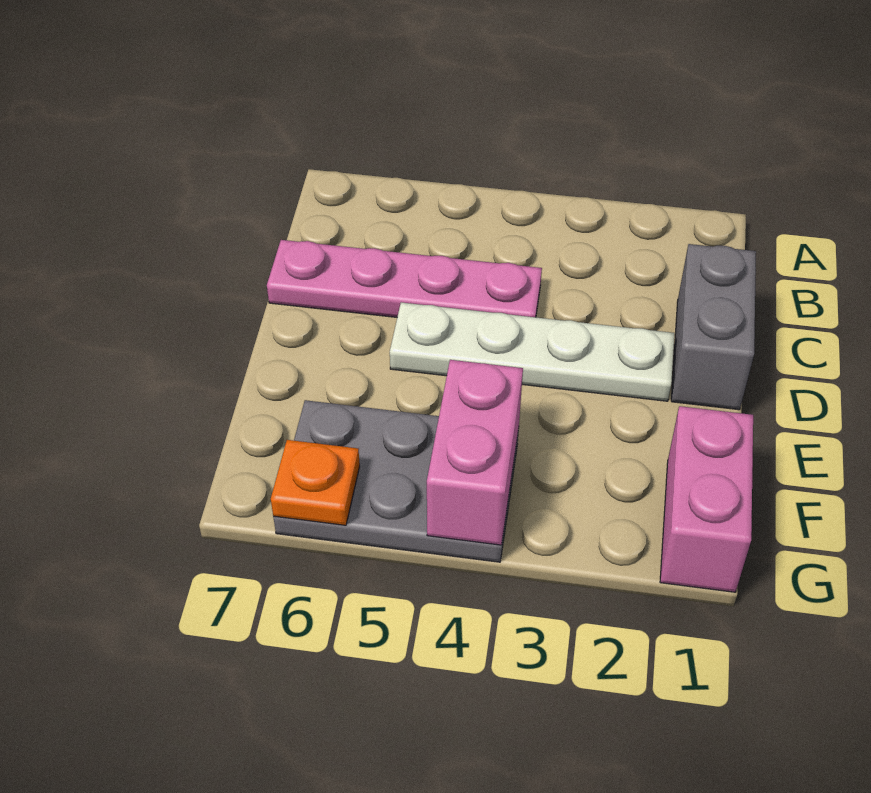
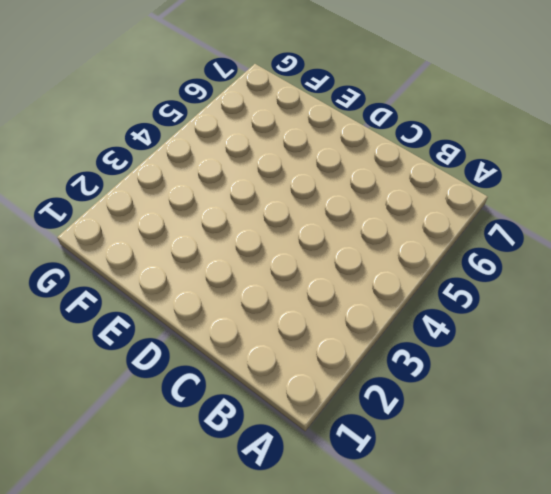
none -> grey brick C1:D1 level 1
none -> pink plate C4:C7 level 1

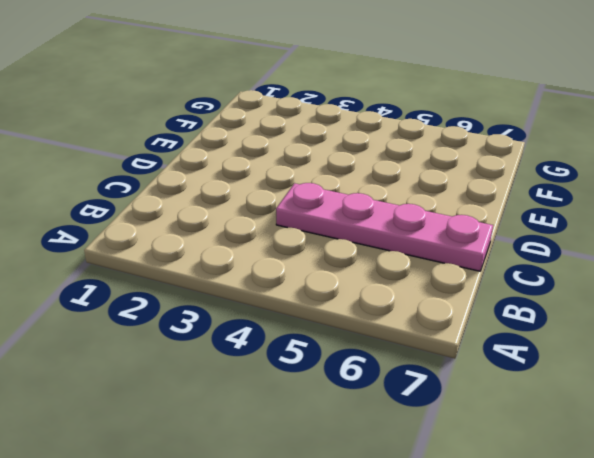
none -> grey brick C1:D1 level 1
none -> white plate D2:D5 level 1

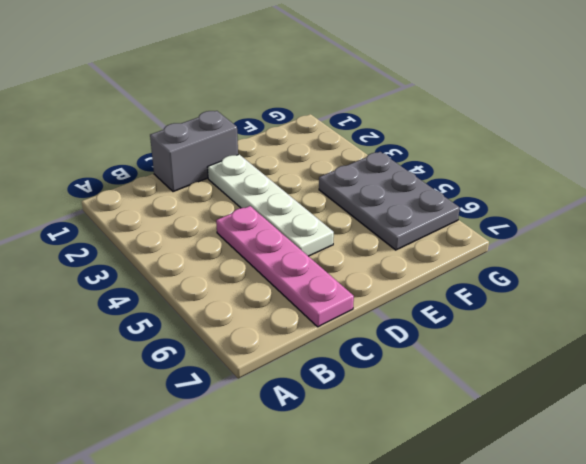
none -> pink brick F1:G1 level 1
none -> pink brick F4:G4 level 2

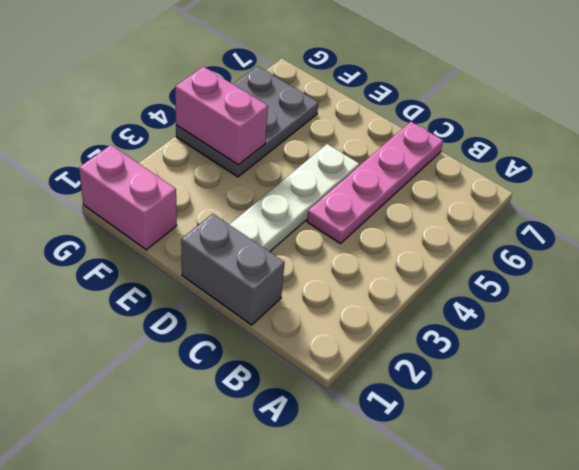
none -> orange plate G6 level 2

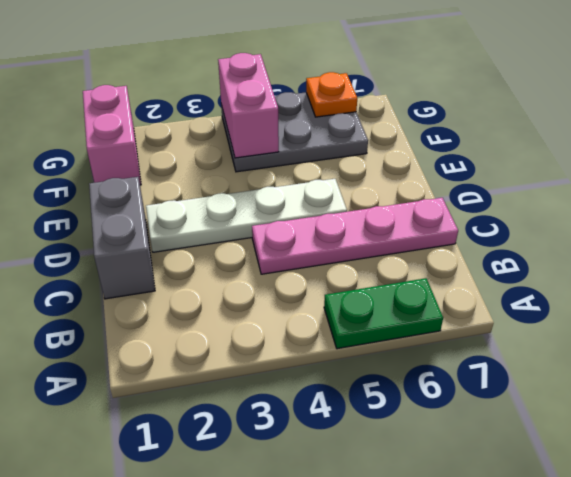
green plate A5:A6 level 1 -> none

